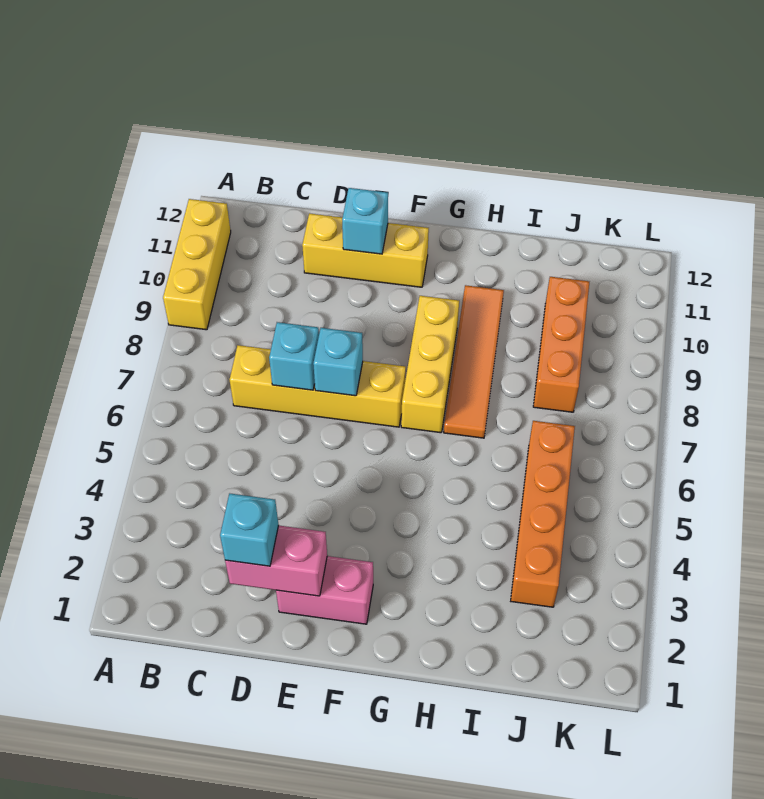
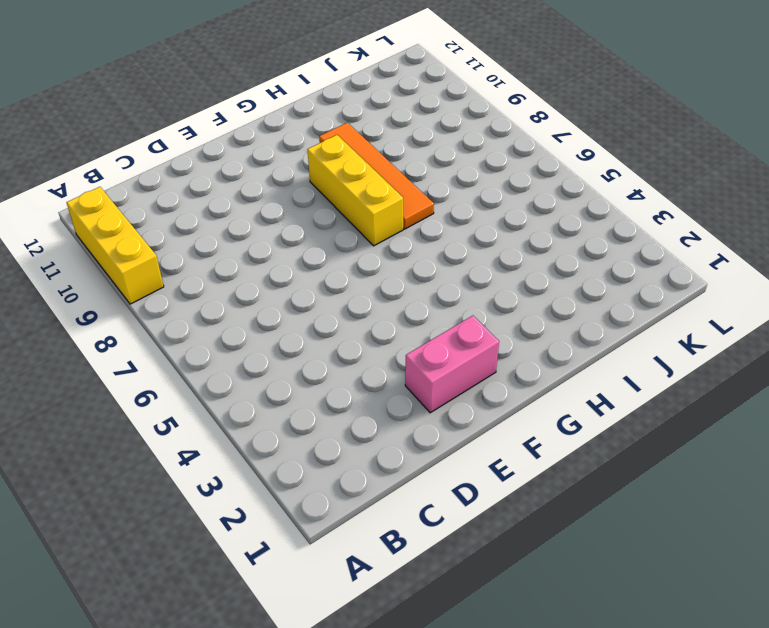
none -> yellow brick C7:F7 level 1
none -> yellow brick D11:F11 level 1
none -> orange brick J3:J6 level 1

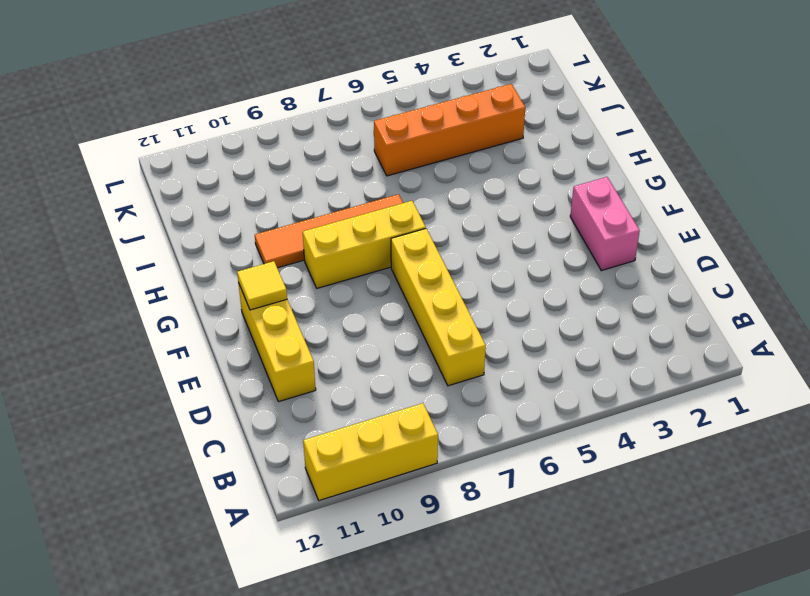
yellow tile F11 level 2 -> none
none -> orange brick J8:J10 level 1
none -> pink brick D2:E2 level 2
none -> cyan brick D7 level 2

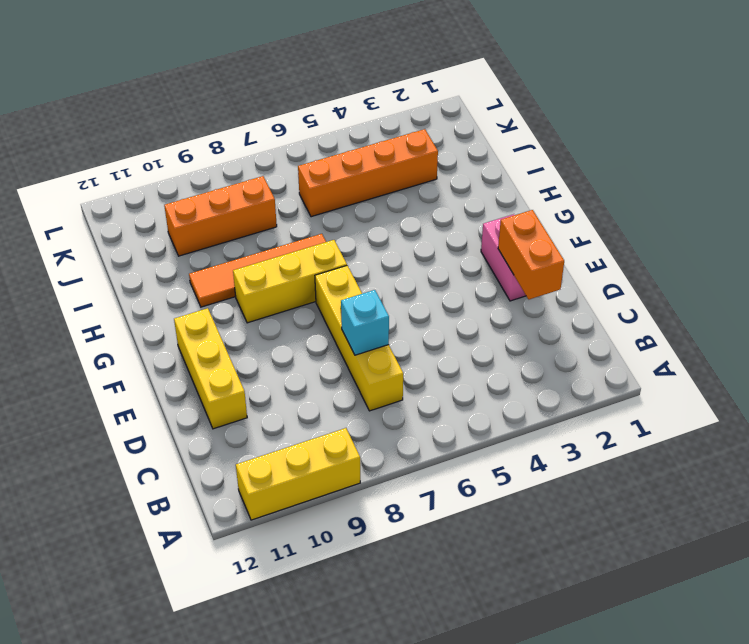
orange brick D2:E2 level 2 -> pink brick D2:E2 level 2
none -> cyan brick E7 level 2
none -> cyan brick E11 level 2
none -> cyan brick D2 level 3

